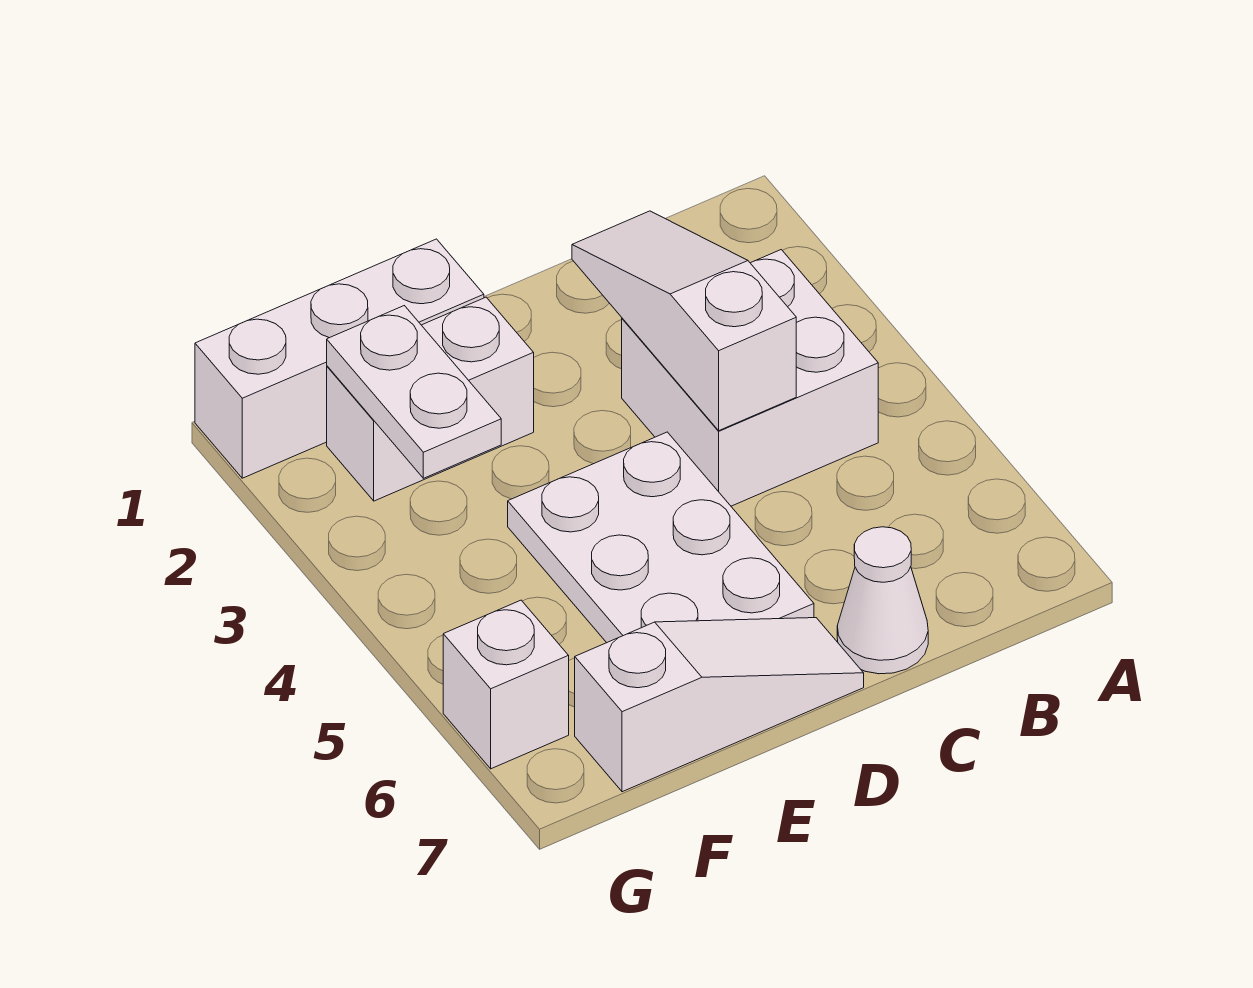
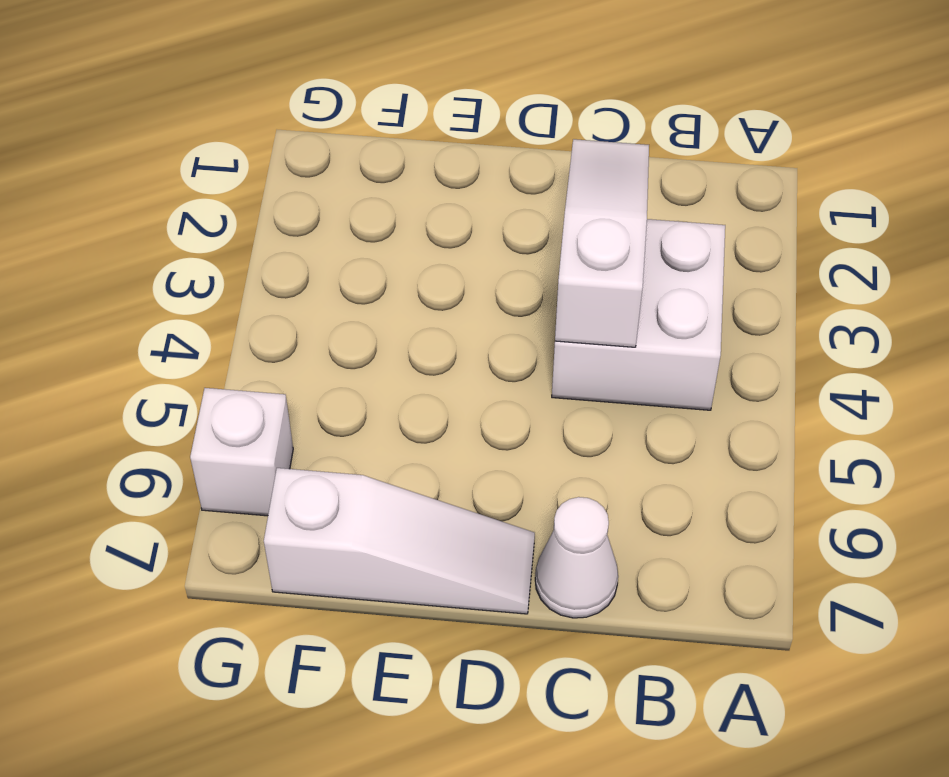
none -> white plate D4:E6 level 1
none -> white brick E1:G1 level 1

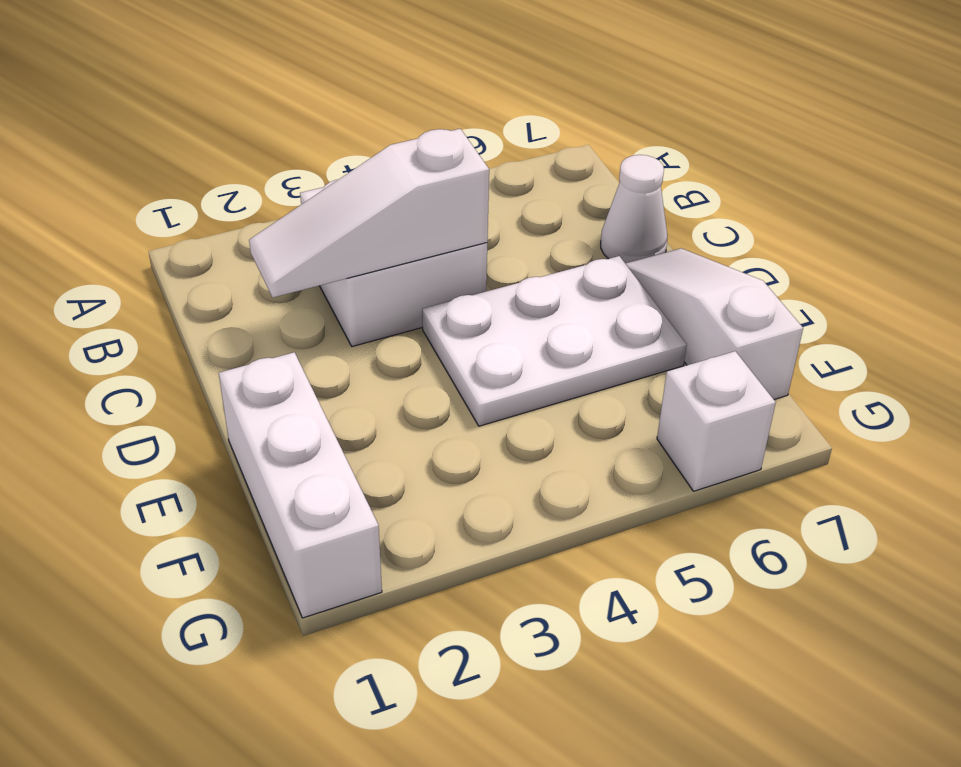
none -> white brick E2:F2 level 1
none -> white plate F2:F3 level 2

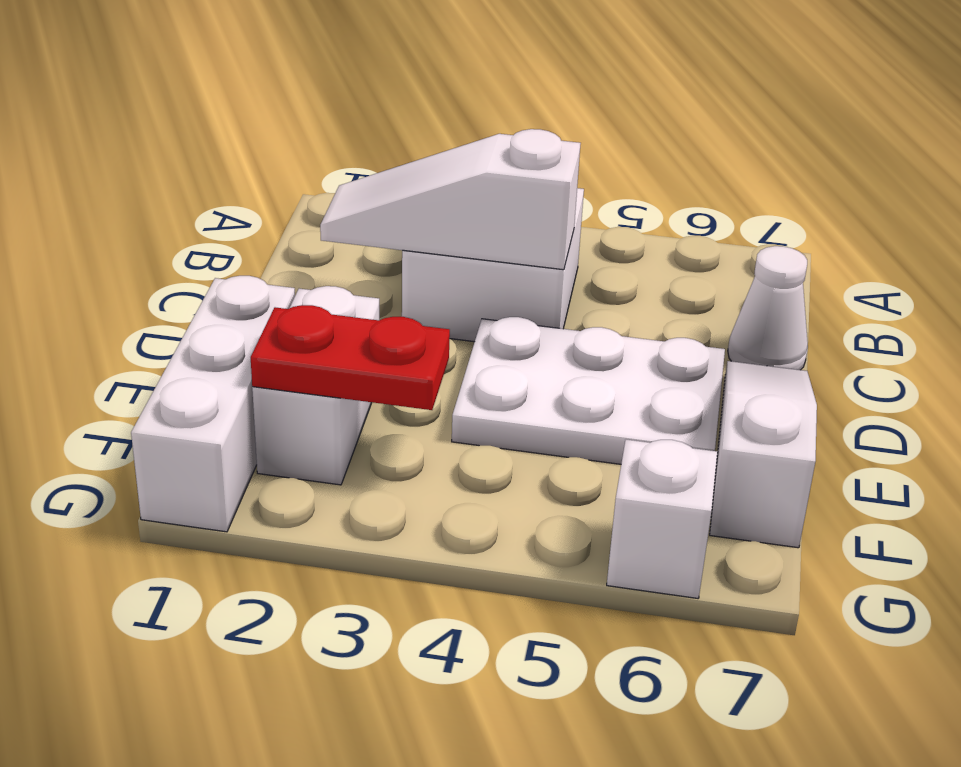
red plate F2:F3 level 2 -> white plate F2:F3 level 2

